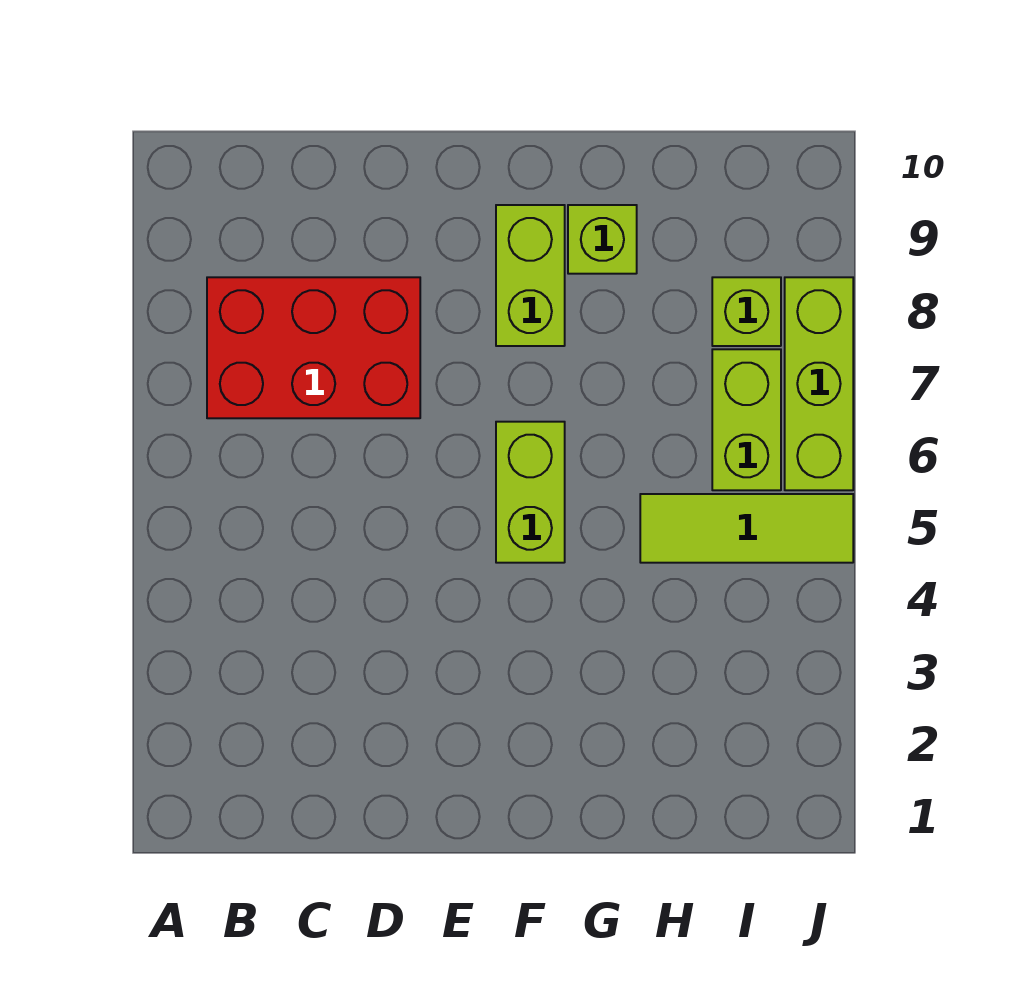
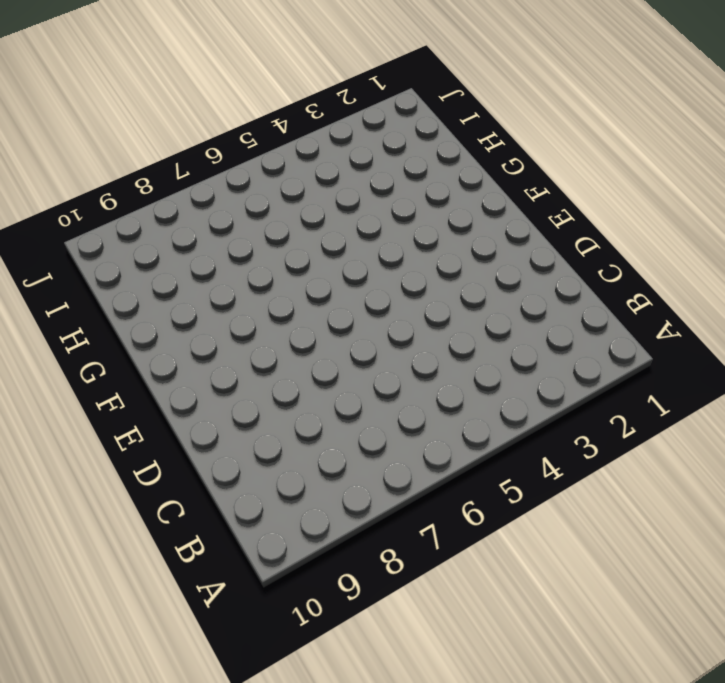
none -> red brick B7:D8 level 1
none -> lime brick F5:F6 level 1

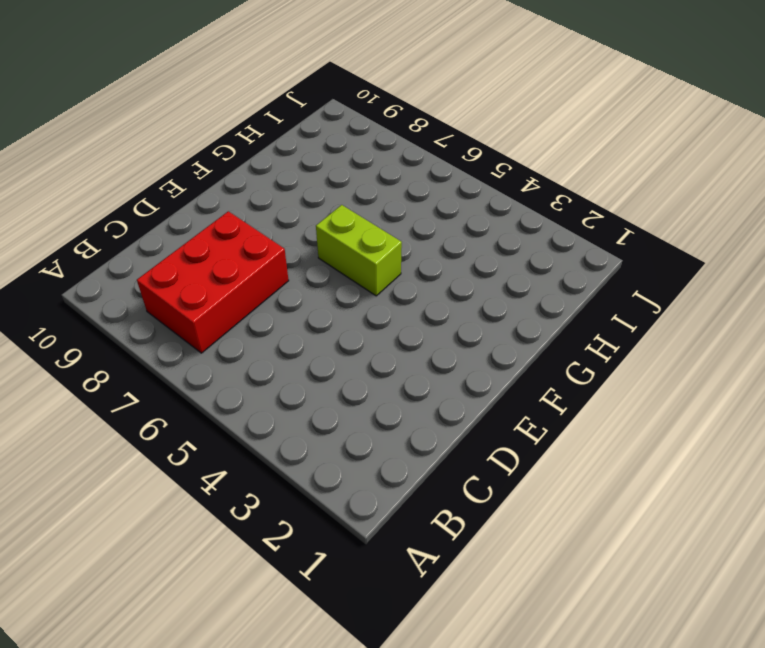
none -> lime brick F8:F9 level 1
none -> lime brick G9 level 1

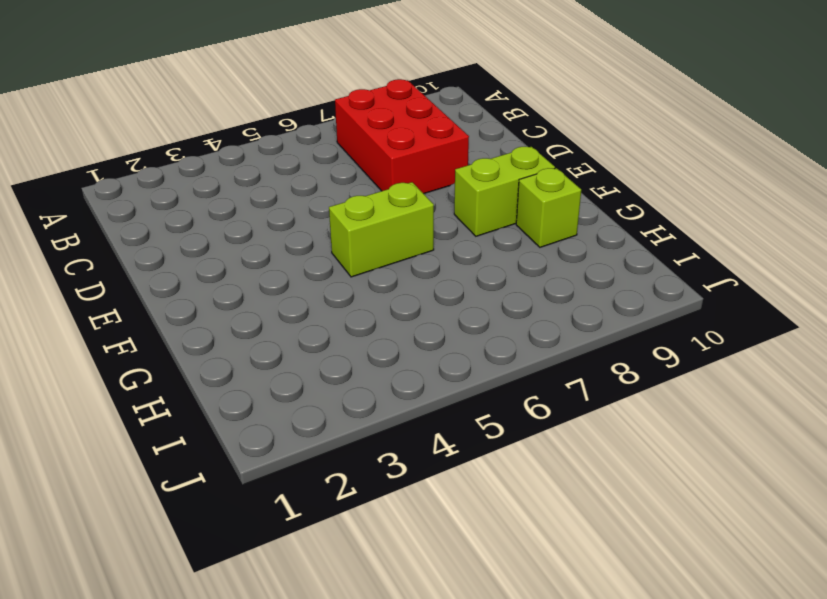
none -> lime tile H5:J5 level 1
none -> lime brick I6:I7 level 1

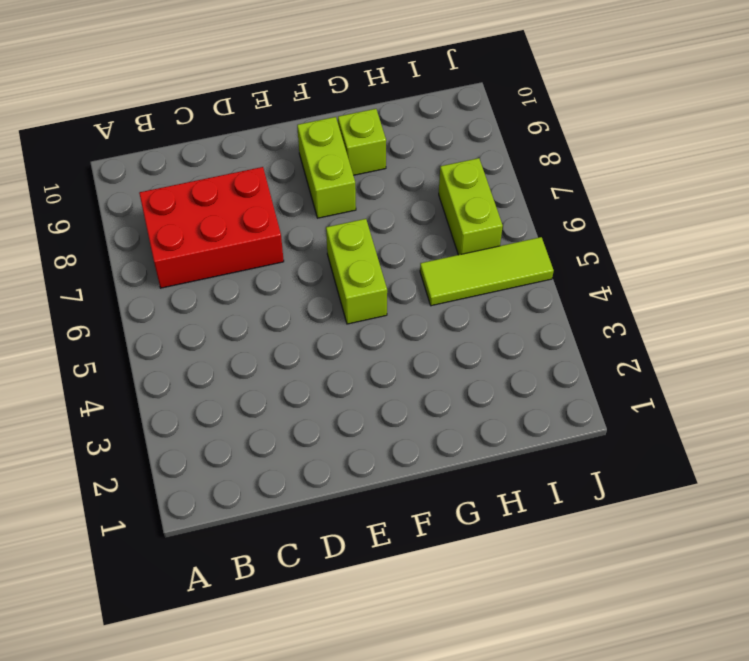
none -> lime brick I8 level 1
none -> lime brick J6:J8 level 1

